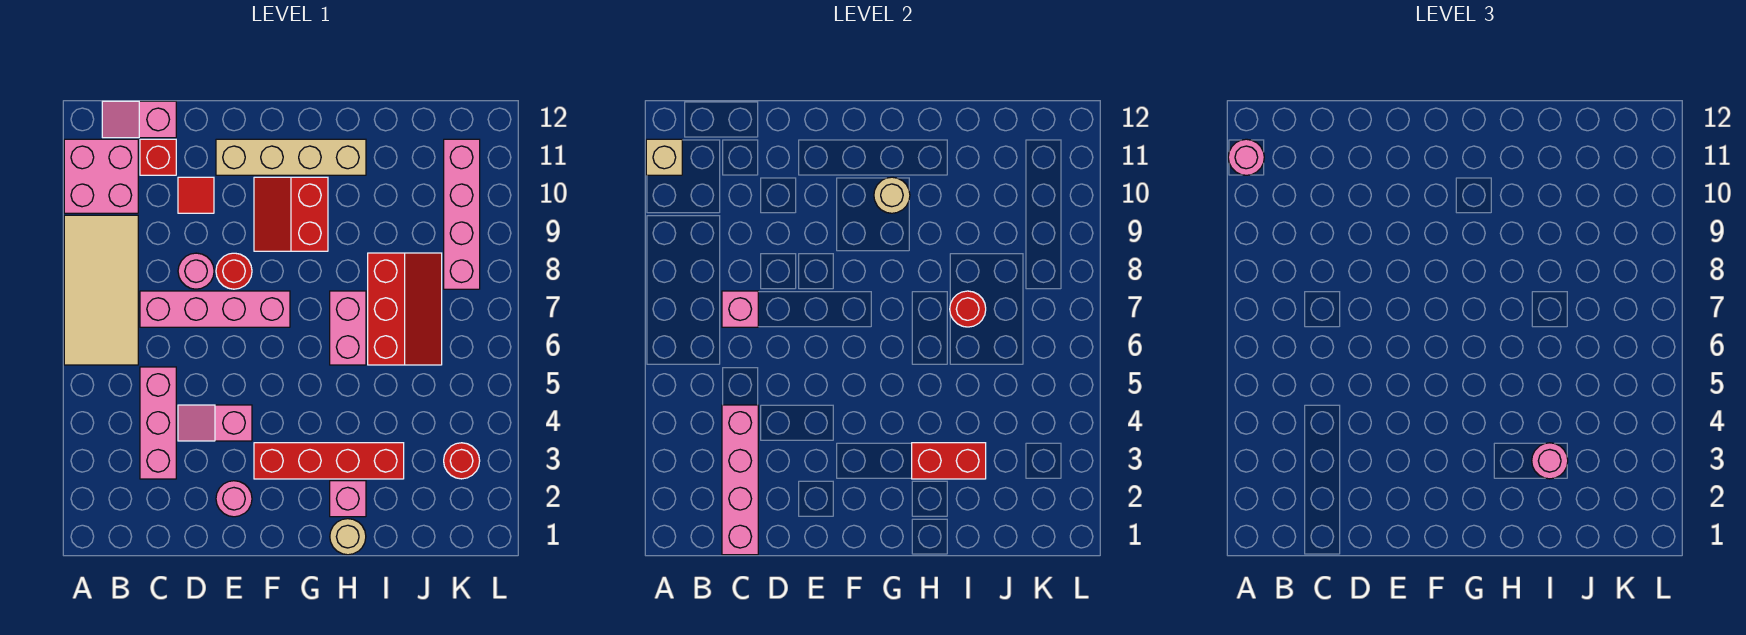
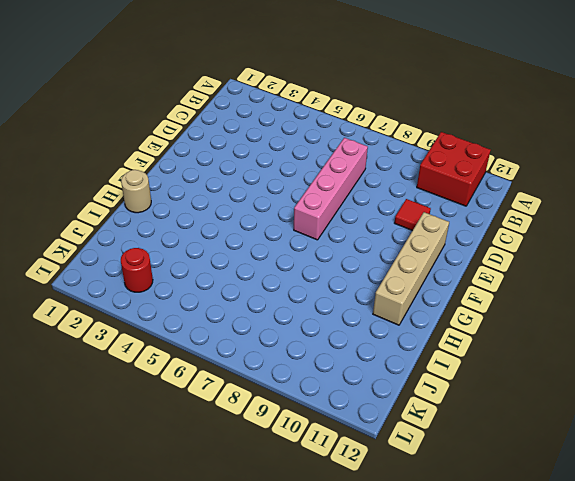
red brick A10:B11 level 1 -> pink brick A10:B11 level 1
none -> tan tile A6:B9 level 1
none -> pink slope B12:C12 level 1 top C
none -> pink brick C3:C5 level 1

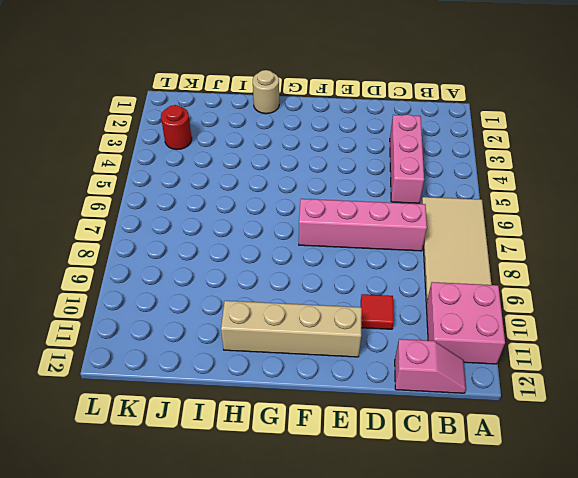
none -> red brick C11 level 1
none -> pink slope D4:E4 level 1 top E
none -> pink round brick D8 level 1

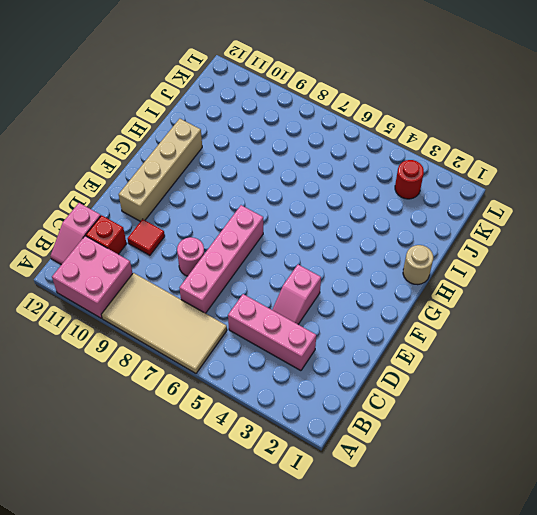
none -> pink round brick E2 level 1
none -> red round brick E8 level 1
none -> red brick F3:I3 level 1

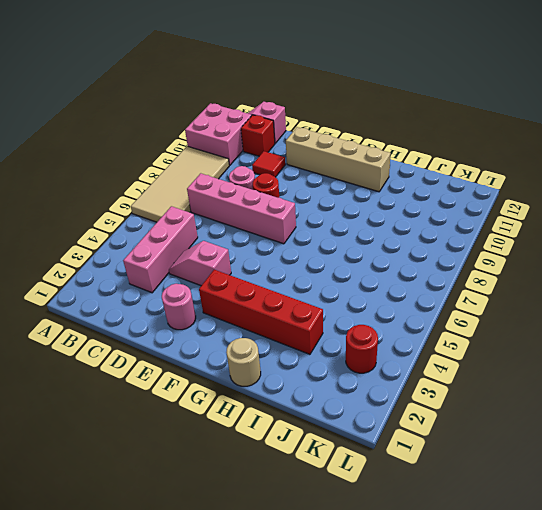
none -> red slope F9:G10 level 1 top G
none -> pink brick H2 level 1
none -> pink brick H6:H7 level 1

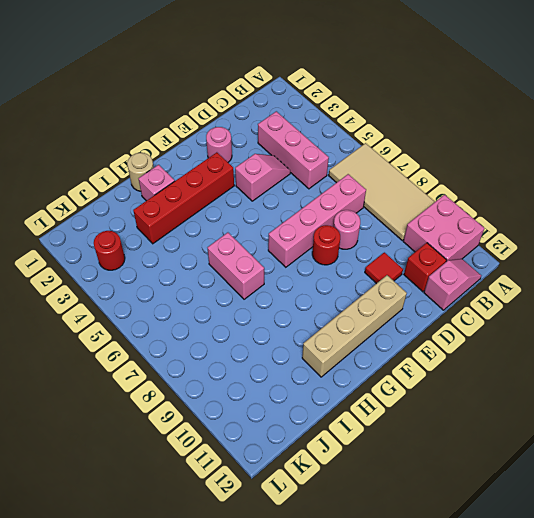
none -> red slope F9:G10 level 1 top G
none -> red slope I6:J8 level 1 top I
none -> pink brick K8:K11 level 1

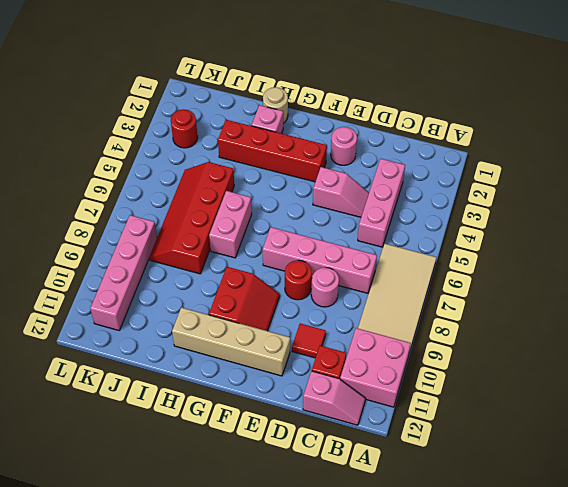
red slope I5:J8 level 1 top I -> red slope I6:J8 level 1 top I
none -> tan brick A11 level 2
none -> pink brick C1:C4 level 2
none -> pink brick C7 level 2

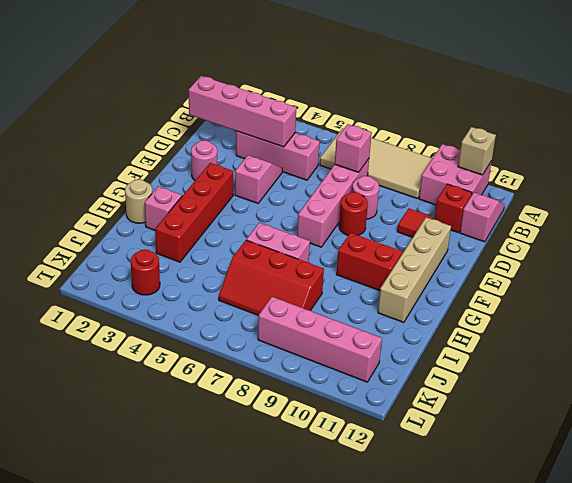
none -> tan round brick G10 level 2
none -> red brick H3:I3 level 2
none -> red round brick I7 level 2

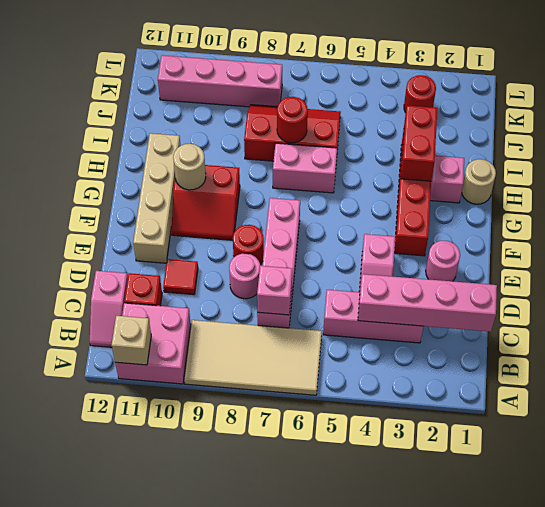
none -> pink round brick A11 level 3
none -> pink round brick I3 level 3

